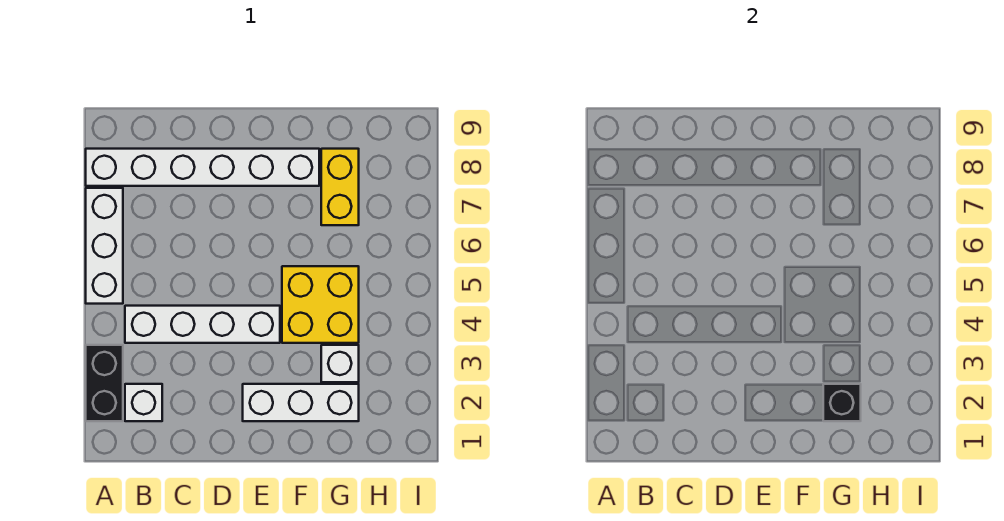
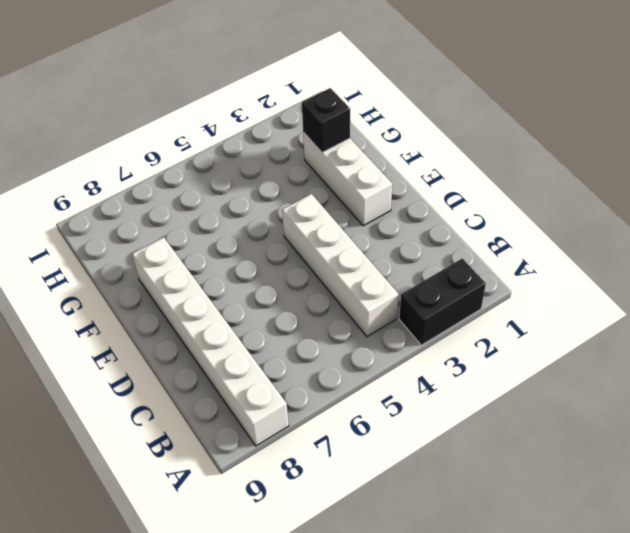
none -> white brick A5:A7 level 1
none -> white brick B2 level 1

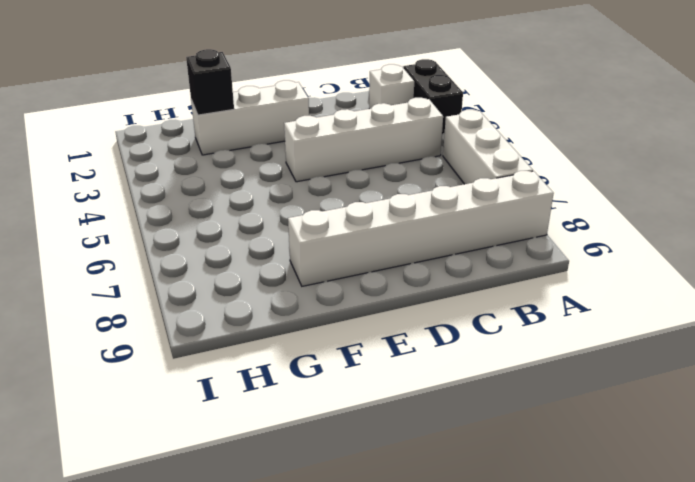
none -> yellow brick F4:G5 level 1
none -> white brick G3 level 1

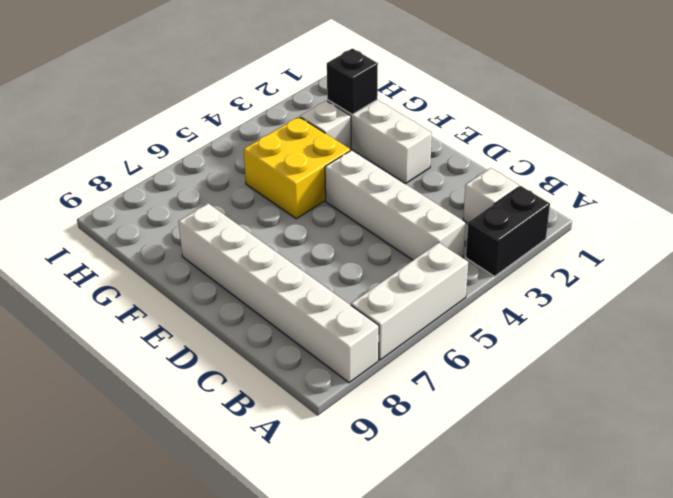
none -> yellow brick G7:G8 level 1

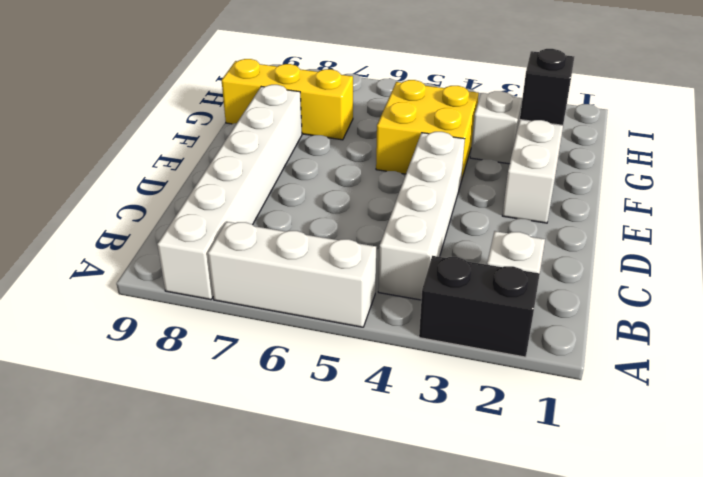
yellow brick G7:G9 level 1 -> yellow brick G7:G8 level 1

